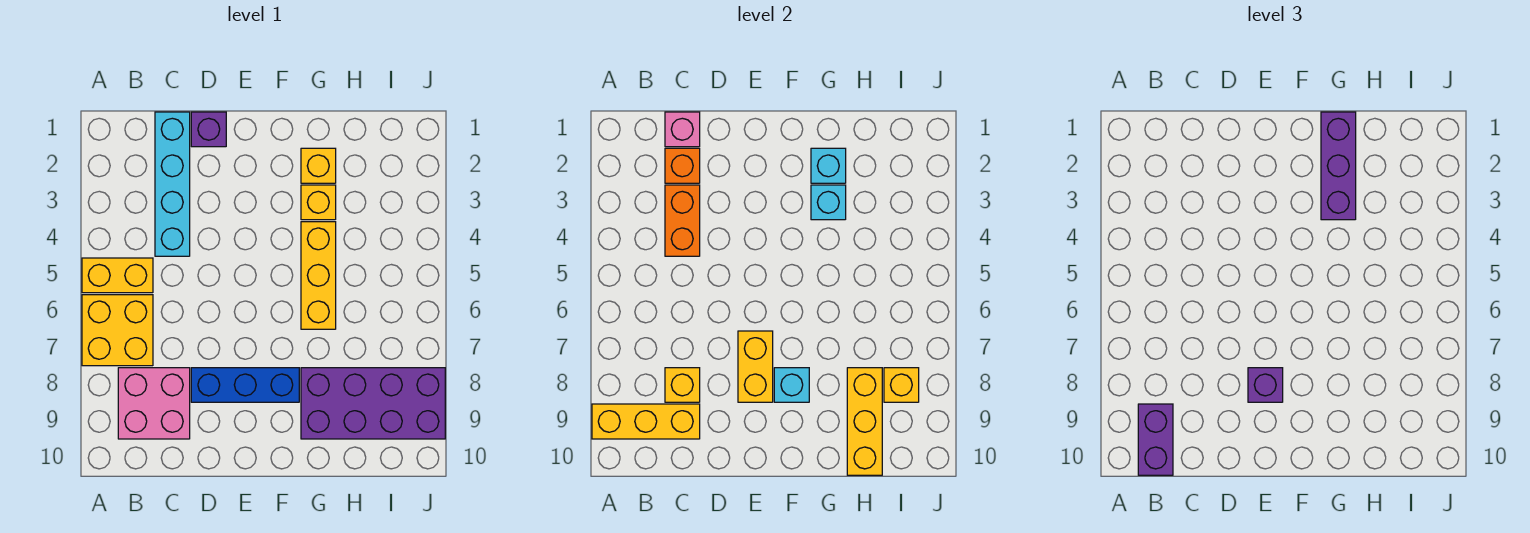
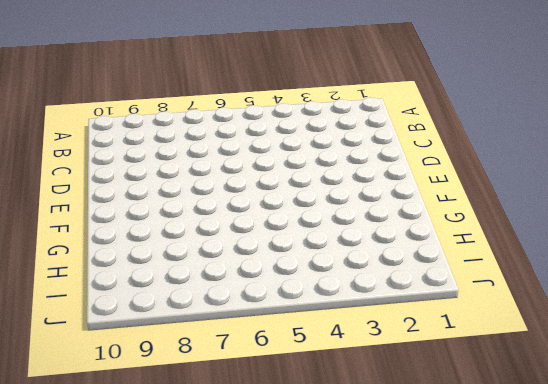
none -> yellow brick A5:B5 level 1
none -> yellow brick A6:B7 level 1
none -> pink brick B8:C9 level 1

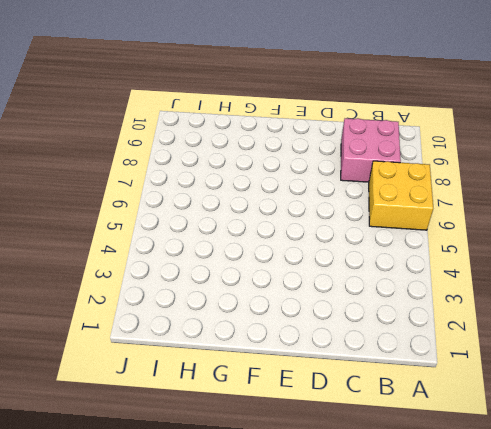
none -> yellow brick A5:B5 level 1
none -> cyan brick C1:C4 level 1
none -> purple brick D1 level 1

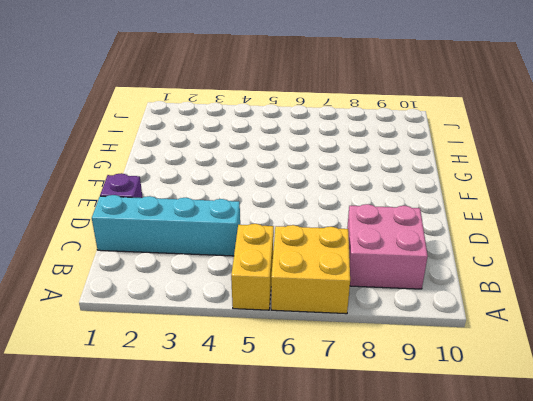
none -> blue brick D8:F8 level 1
none -> yellow brick G2 level 1
none -> yellow brick G3 level 1

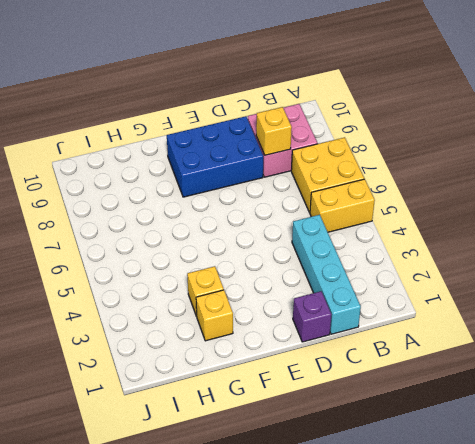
blue brick D8:F9 level 1 -> blue brick D8:F8 level 1
none -> yellow brick G4:G6 level 1
none -> purple brick G8:J9 level 1
none -> yellow brick A9:C9 level 2

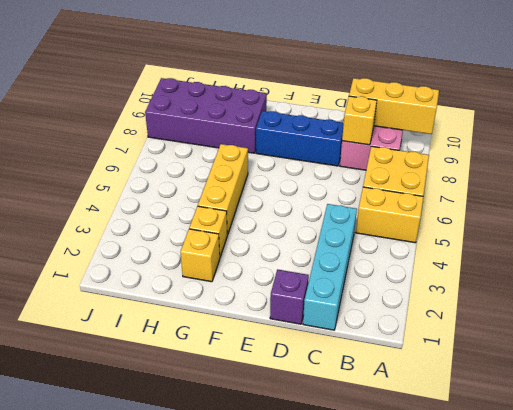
none -> pink brick C1 level 2
none -> orange brick C2 level 2
none -> orange brick C3:C4 level 2

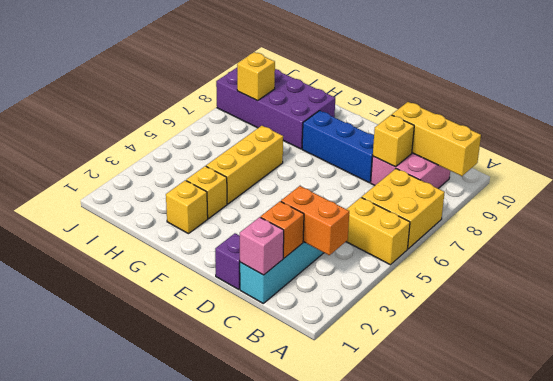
orange brick B3:C3 level 2 -> orange brick C3:C4 level 2
none -> yellow brick E7:E8 level 2
none -> cyan brick F8 level 2
none -> cyan brick G2 level 2

